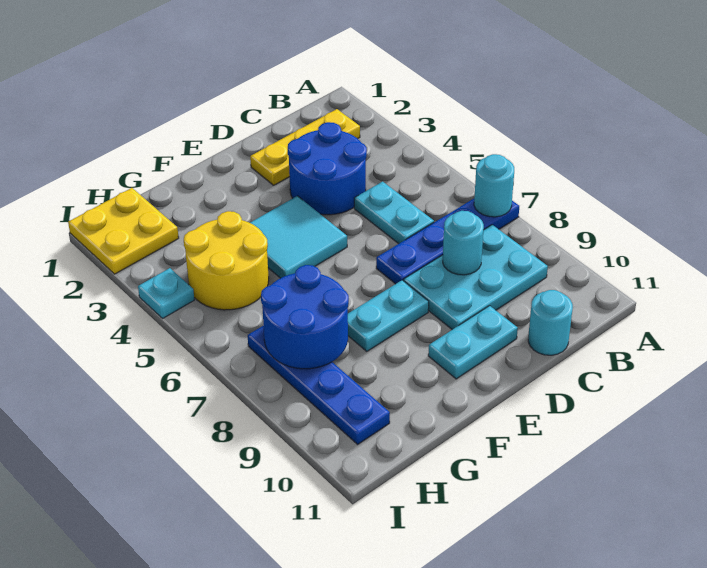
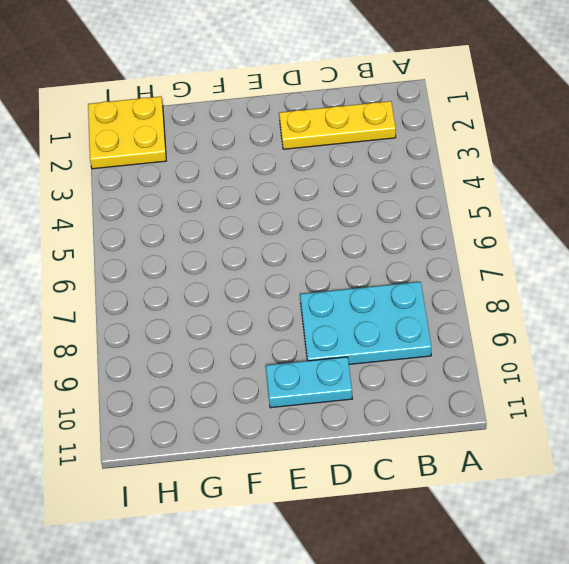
none -> blue plate A7:D7 level 1
none -> blue round brick C3:D4 level 1
none -> cyan plate C5:C6 level 1

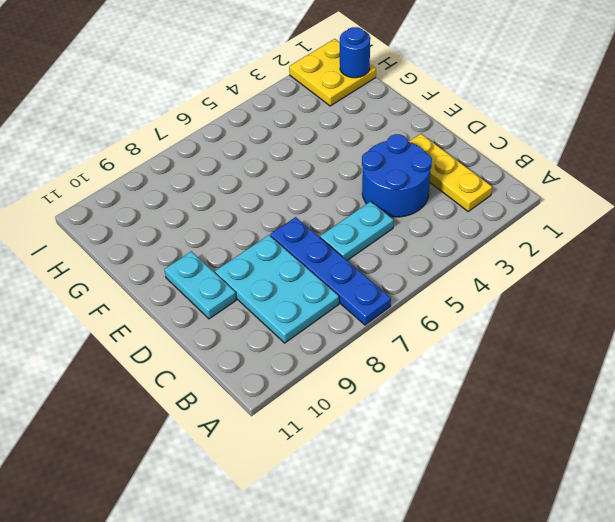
blue round brick H1 level 2 -> none
none -> cyan round brick C11 level 1
none -> cyan tile E4:F5 level 1
none -> cyan plate E8:F8 level 1

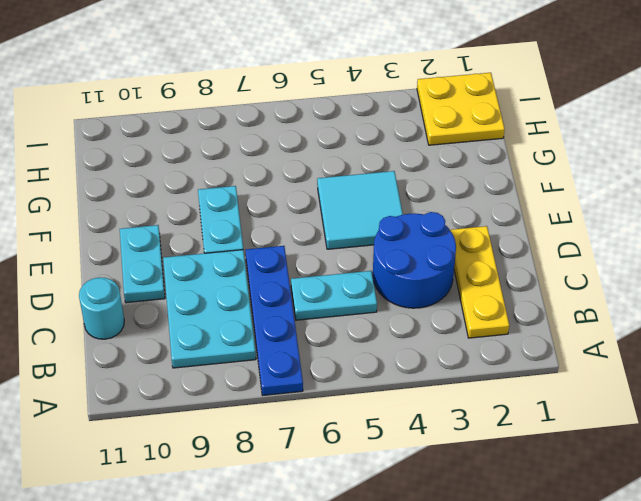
none -> yellow round brick G4:H5 level 1
none -> blue plate H7:H10 level 1
none -> cyan plate I4 level 1

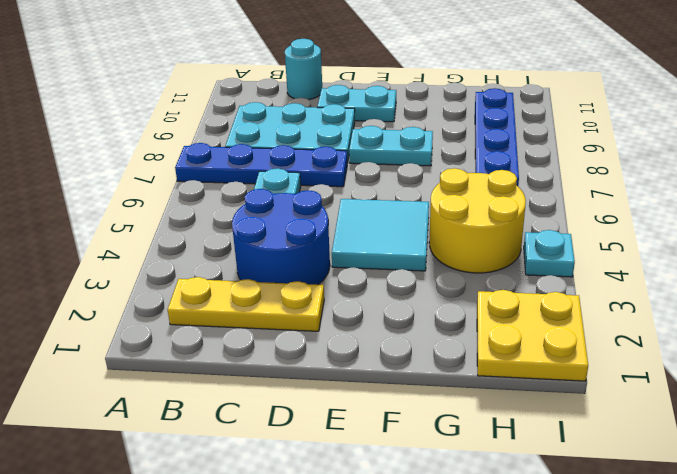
none -> cyan round brick A7 level 2
none -> cyan round brick C8 level 2
none -> blue round brick G7:H8 level 2

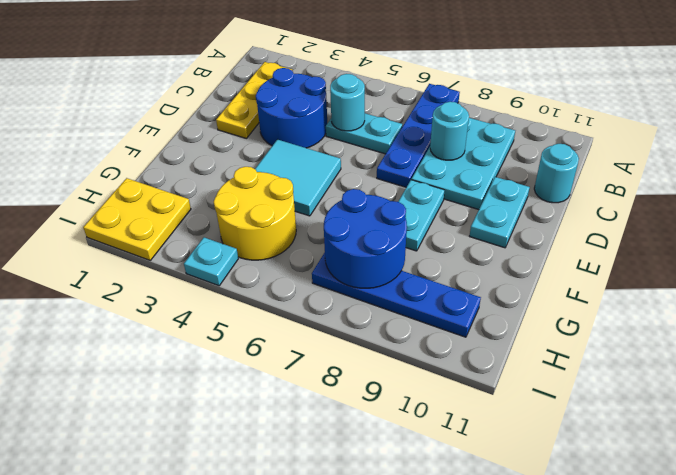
cyan round brick C5 level 2 -> cyan round brick A7 level 2

